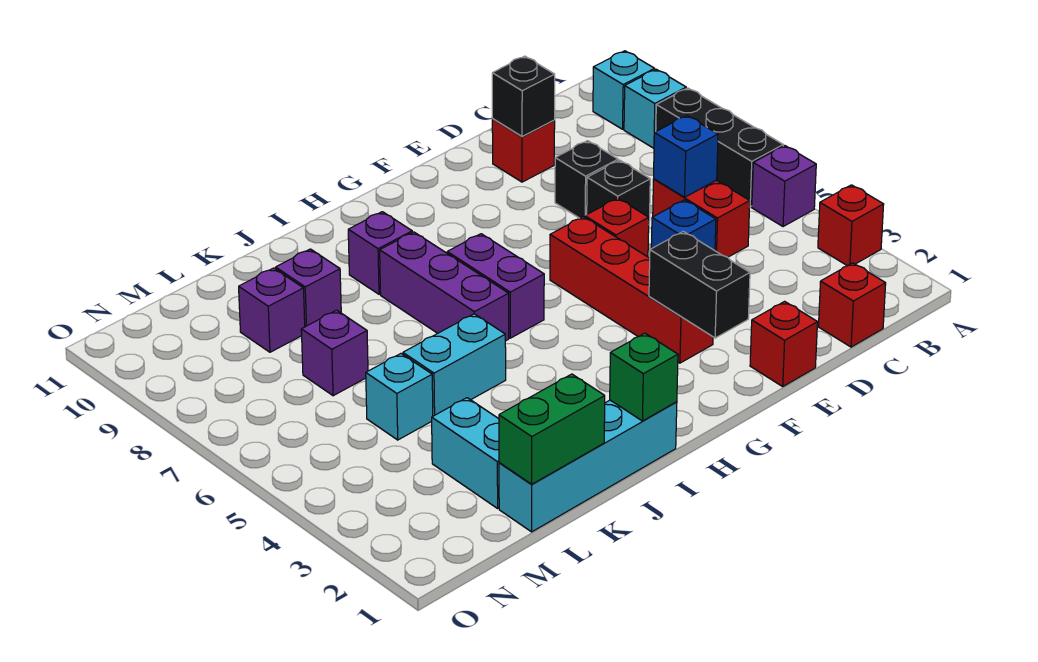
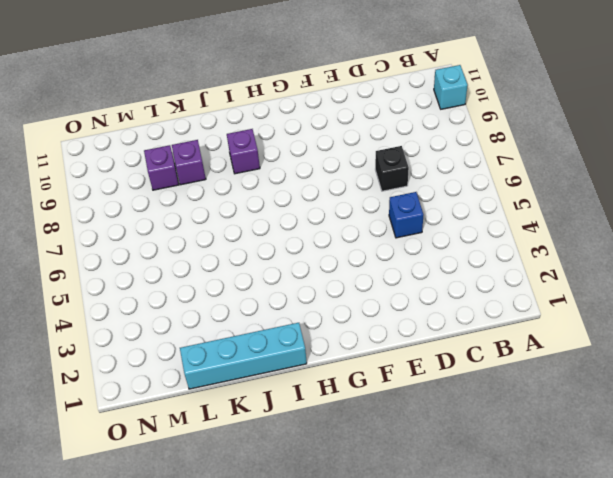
none -> red brick A3 level 1
none -> purple brick A5 level 1
none -> black brick A6:A8 level 1

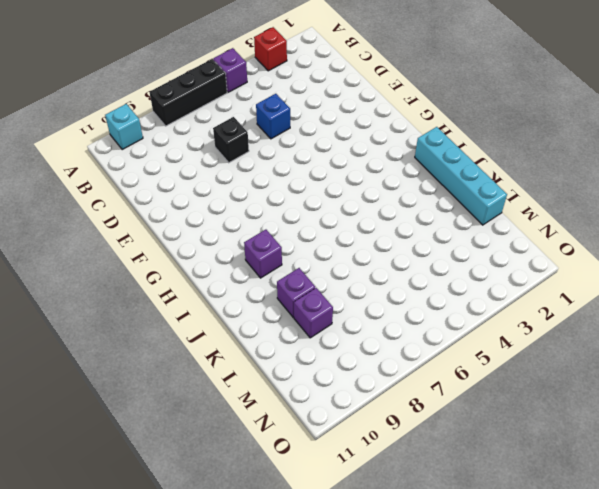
none -> cyan brick A9 level 1
none -> red brick C1 level 1
none -> red brick C5:C6 level 1

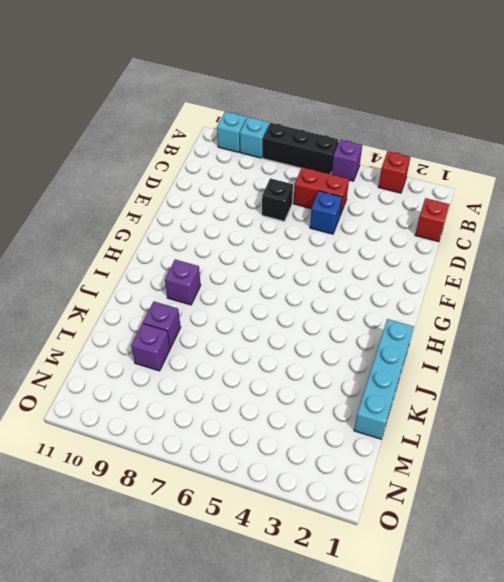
none -> black brick D8 level 1
none -> red brick D10 level 1
none -> red brick E1 level 1

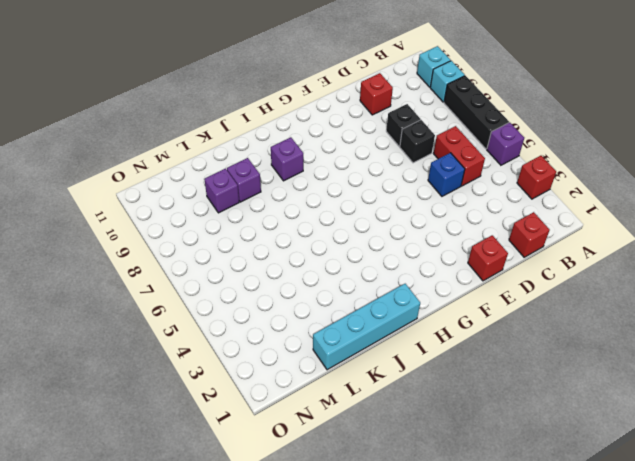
none -> red brick E6 level 1
none -> red brick F3:F6 level 1
none -> purple brick H6:H7 level 1

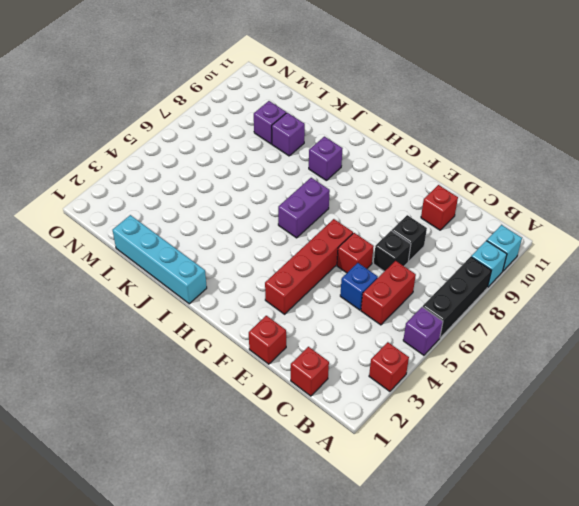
none -> purple brick I6:I8 level 1
none -> cyan brick J5:K5 level 1
none -> cyan brick L2:L3 level 1

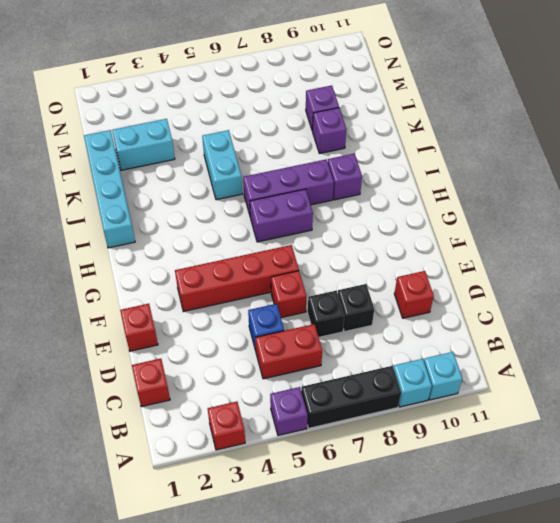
none -> cyan brick L5 level 1
none -> purple brick L7 level 1
none -> blue brick C6 level 2

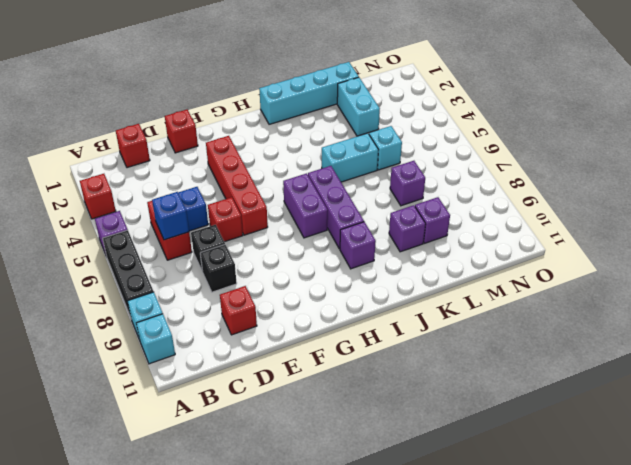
none -> black brick D10 level 2
none -> black brick F2:F3 level 2
none -> green brick I1 level 2

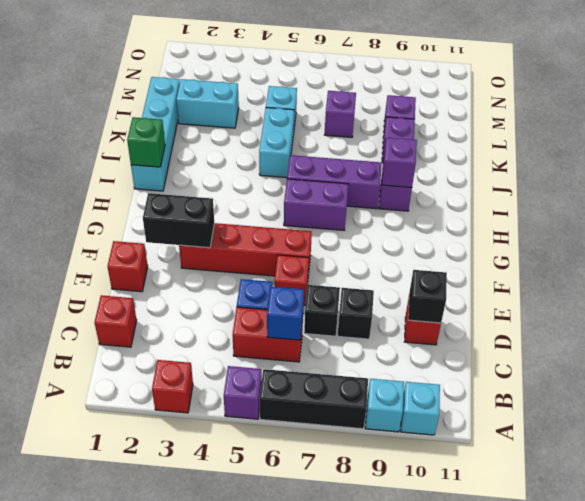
purple brick I9 level 2 -> none
none -> green brick K1:L1 level 2

